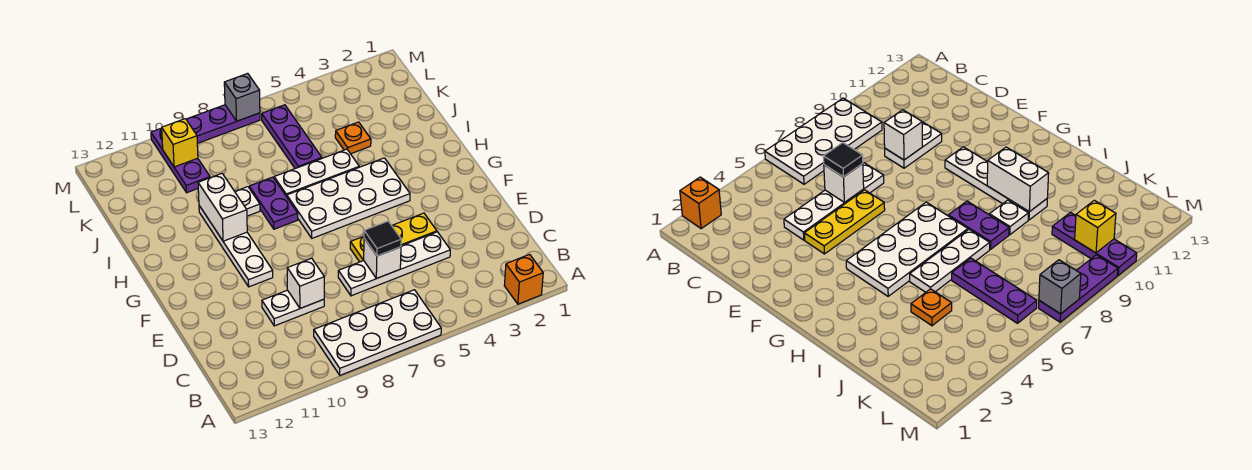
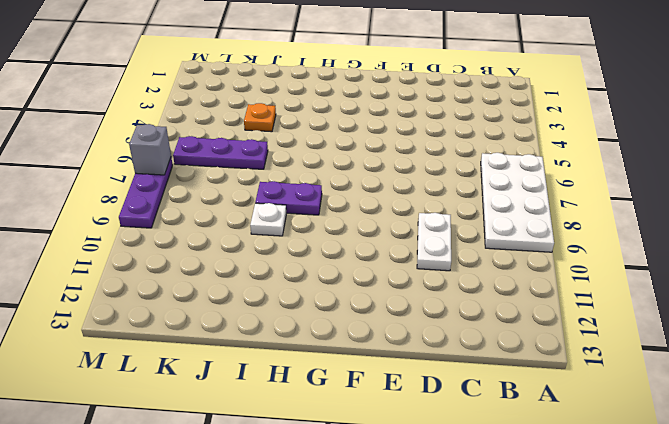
none -> orange brick A2 level 1
none -> white plate D4:D7 level 1
none -> yellow plate E4:E6 level 1

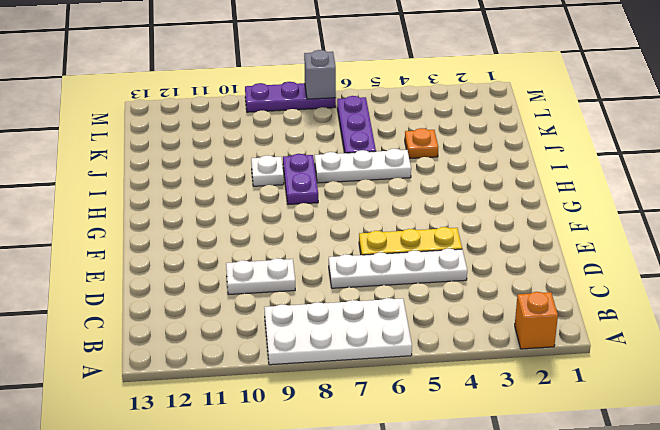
none -> white plate F10:I10 level 1
none -> white plate G4:H7 level 1
none -> purple plate K10:M10 level 1

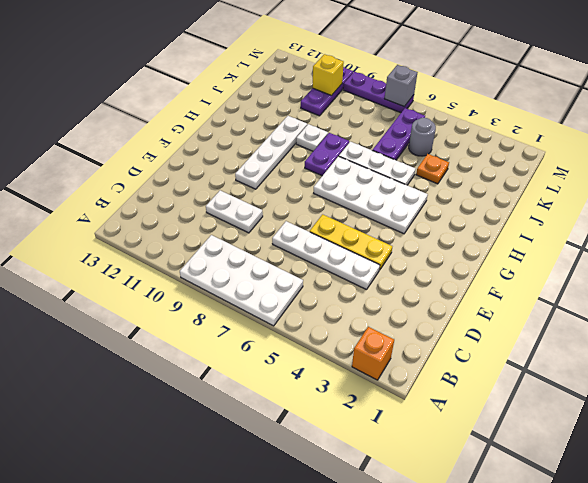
grey round brick K5 level 1 -> none
none -> white brick D6 level 2
none -> white brick D9 level 2
none -> white brick H10:I10 level 2

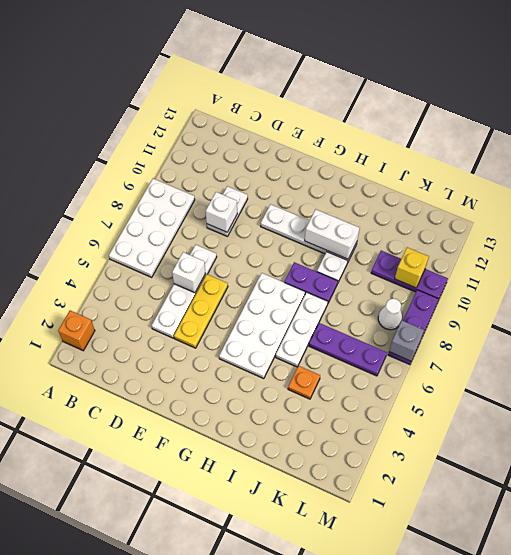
white cone L8 level 1 -> none
none -> black tile D6 level 3

